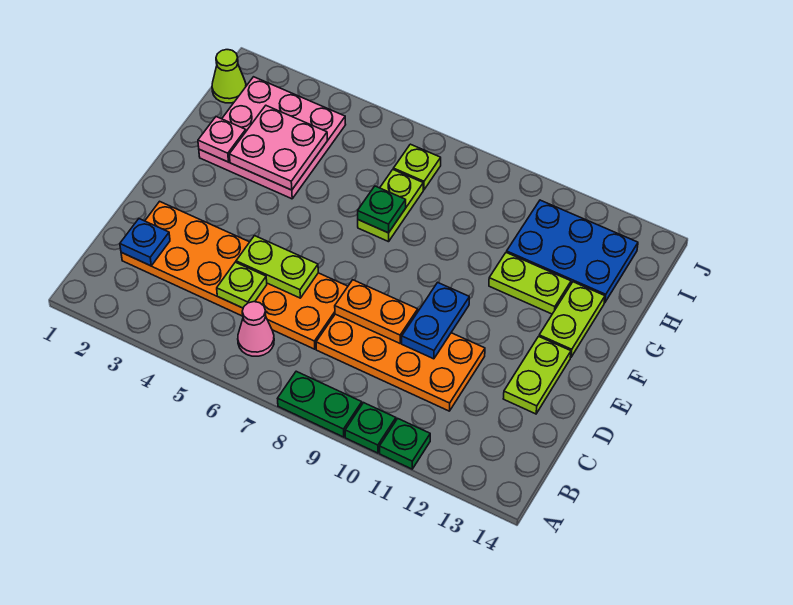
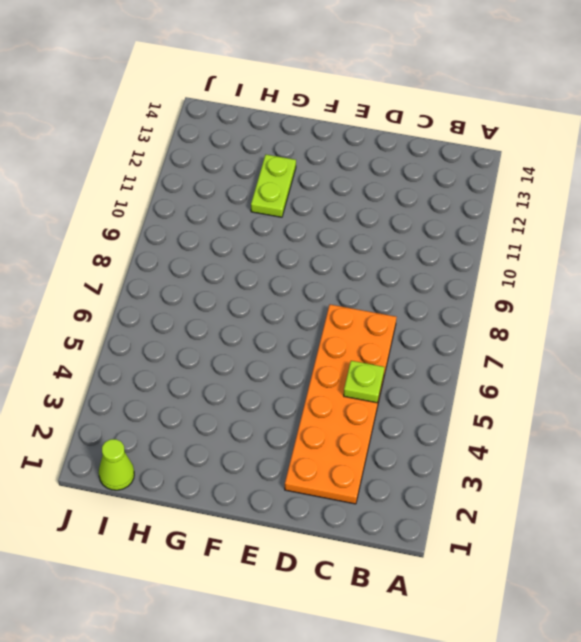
none -> green plate A8:A9 level 1
none -> green plate A10 level 1
none -> green plate A11 level 1

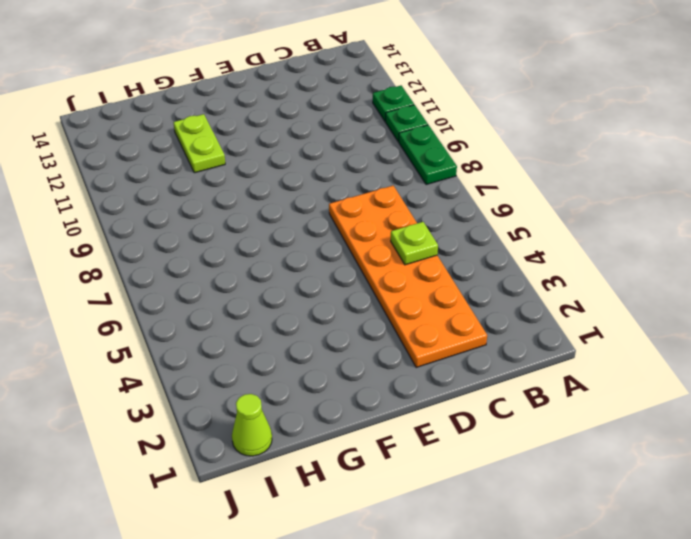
none -> pink cone B6 level 1
none -> orange plate C8:D11 level 1
none -> lime plate D13:E13 level 1

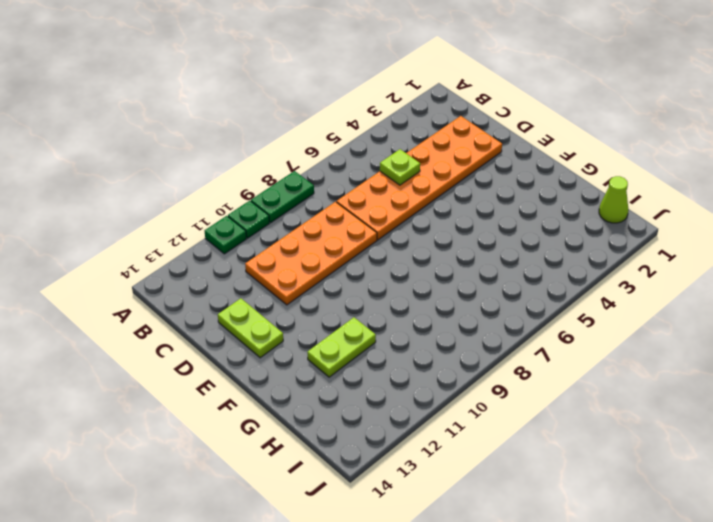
none -> pink cone B6 level 1
none -> lime plate F13:G13 level 1
none -> pink plate G2:I4 level 1

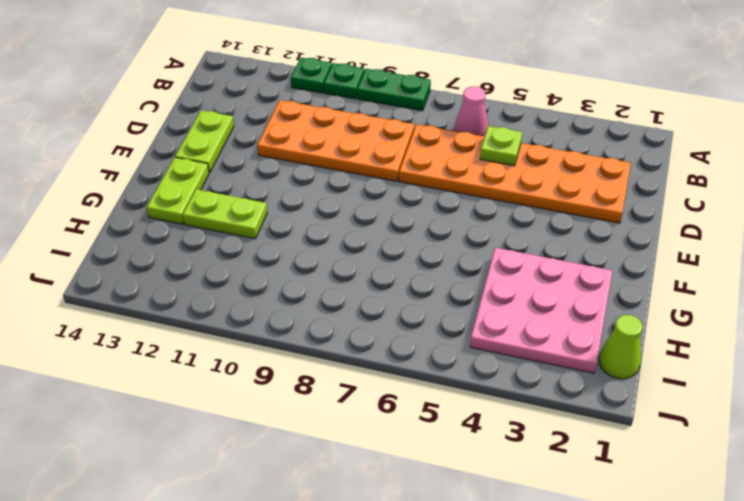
none -> lime plate G7:H7 level 1
none -> blue plate H11:I13 level 1
none -> lime plate I7 level 1

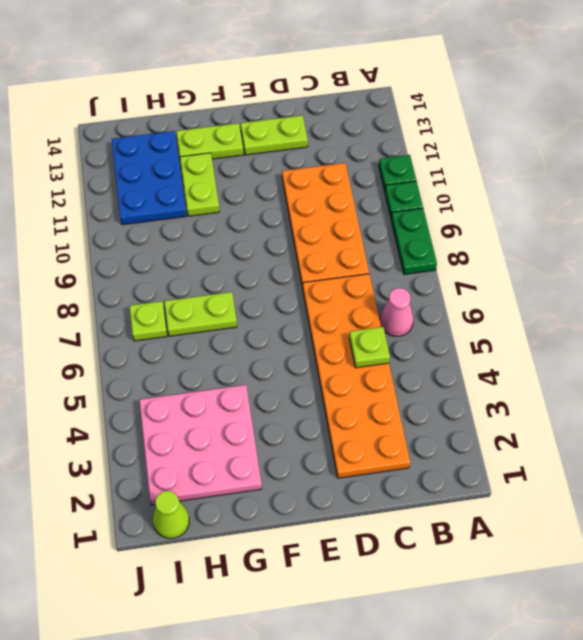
none -> blue plate C2 level 2
none -> lime plate D5:D6 level 2
none -> orange plate D8:D9 level 2

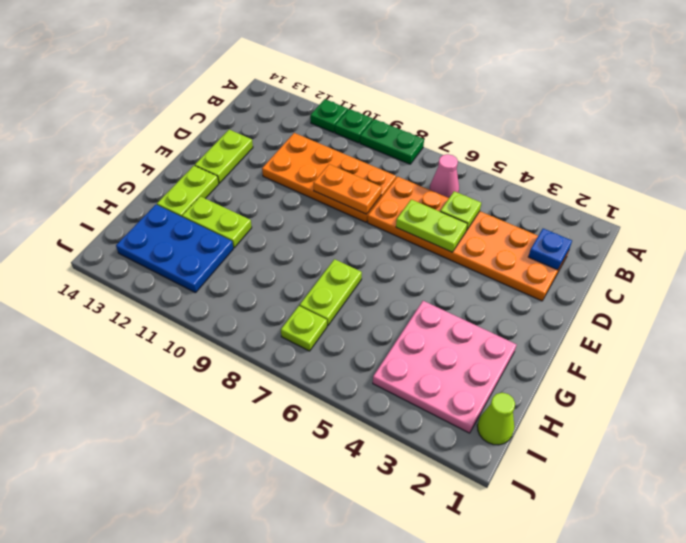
none -> blue plate D10:E10 level 2
none -> pink plate G2 level 2
none -> pink plate G3:H4 level 2

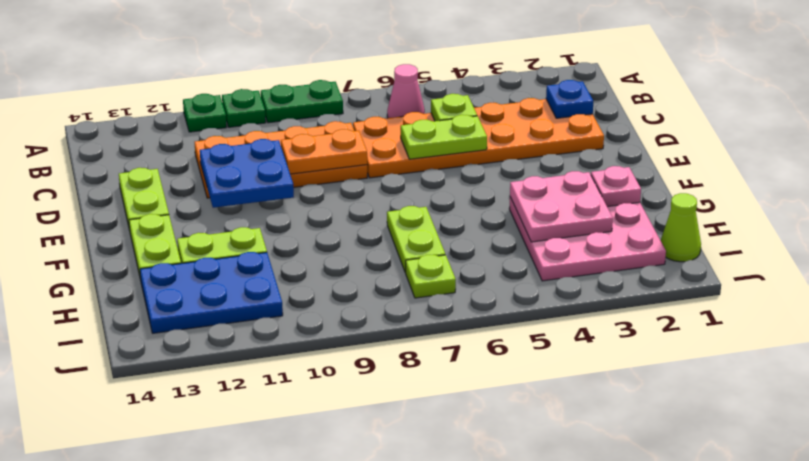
blue plate D10:E11 level 2 -> blue plate D10:E10 level 2
none -> green plate G7 level 2

